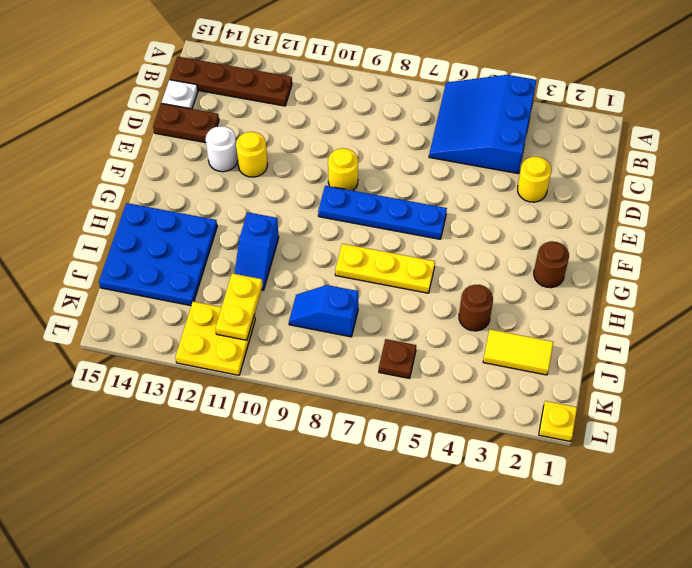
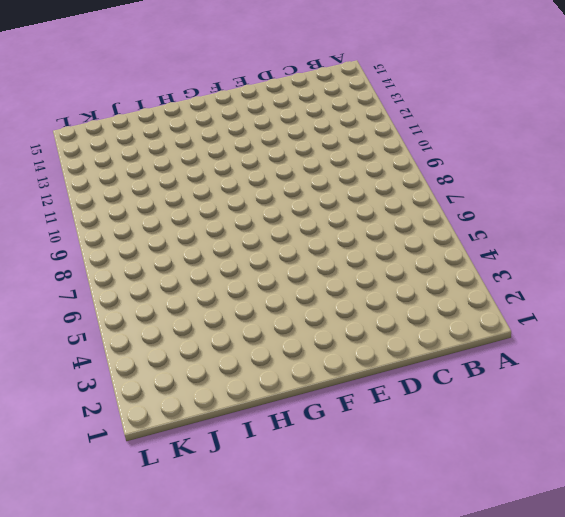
none -> blue slope A4:C6 level 1 top 4
none -> brown plate B12:B15 level 1
none -> white plate C15 level 1

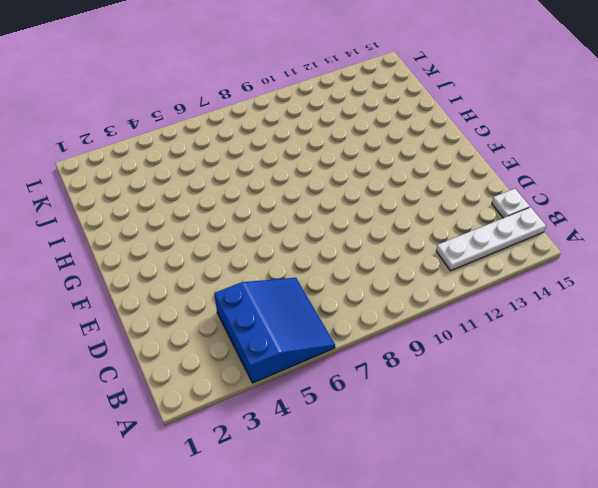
white plate B12:B15 level 1 -> brown plate B12:B15 level 1
none -> yellow round brick D3 level 1
none -> brown plate D14:D15 level 1
none -> yellow round brick E9 level 1

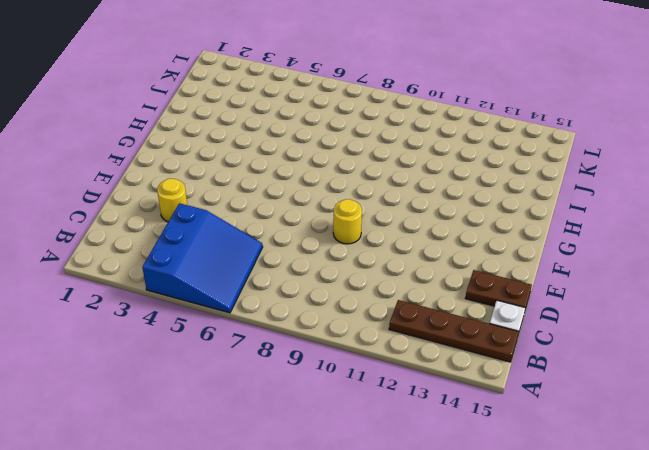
none -> yellow round brick E12 level 1
none -> white round brick E13 level 1
none -> blue plate F6:F9 level 1

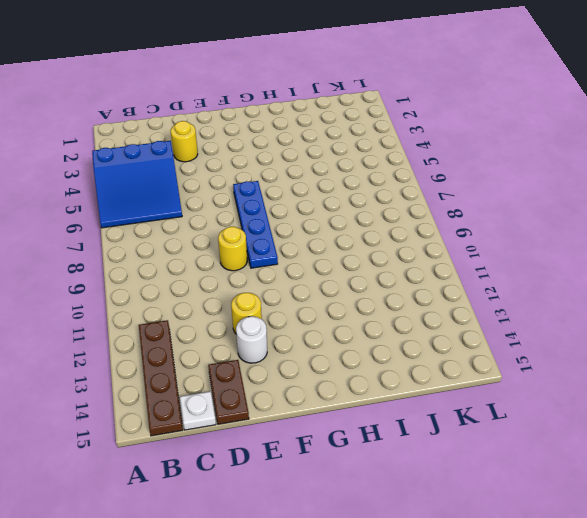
none -> brown round brick G2 level 1
none -> yellow plate H6:H8 level 1
none -> blue slope H11:I11 level 1 top H

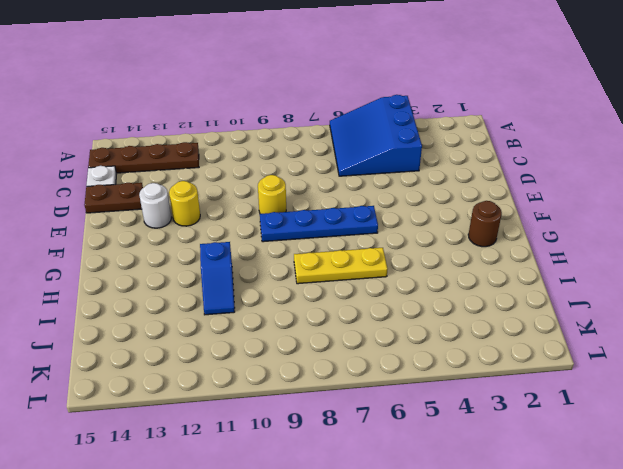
none -> yellow round brick D3 level 1
none -> blue plate H13:J15 level 1
none -> brown round brick I4 level 1

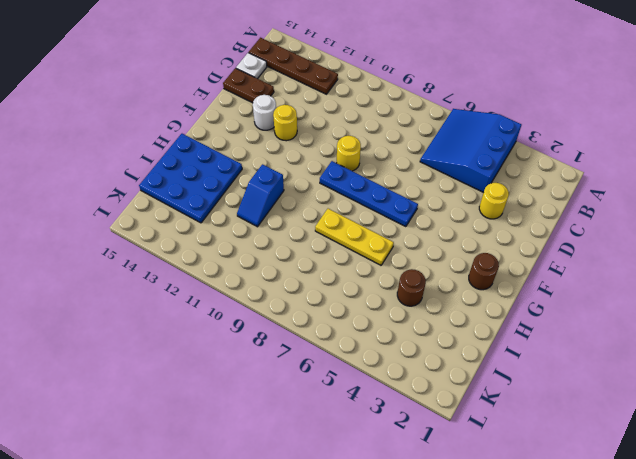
none -> yellow tile J2:J3 level 1
none -> blue slope J8:J9 level 1 top 8
none -> brown plate K6 level 1

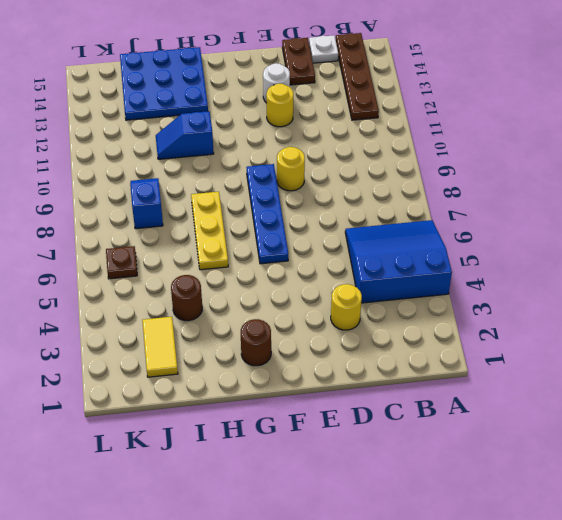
none -> yellow plate K11:L12 level 1
none -> yellow plate L1 level 1
none -> yellow plate J11:K11 level 2

